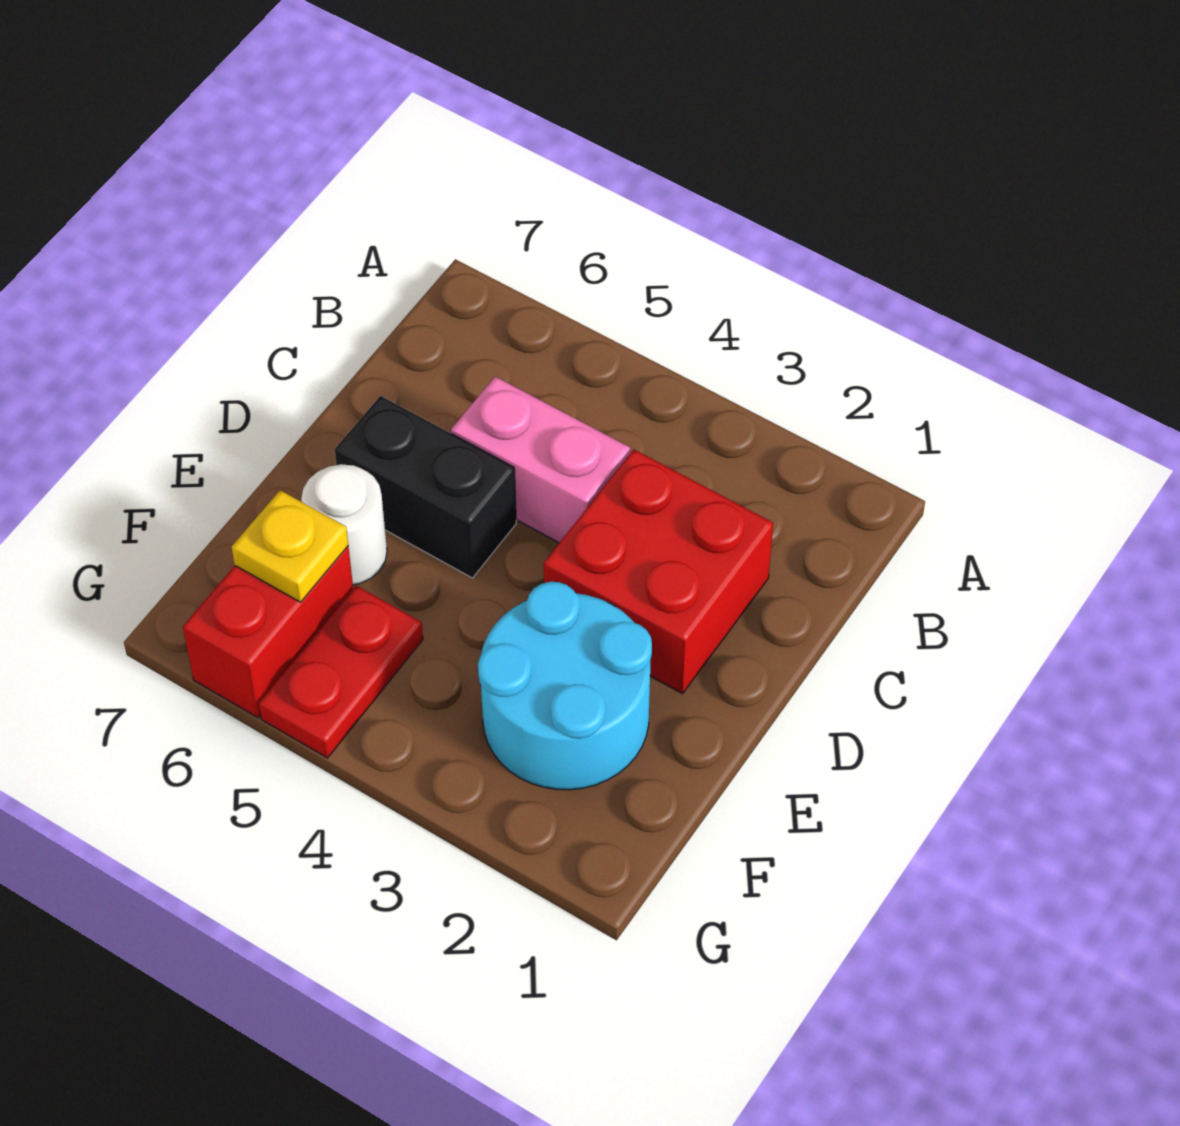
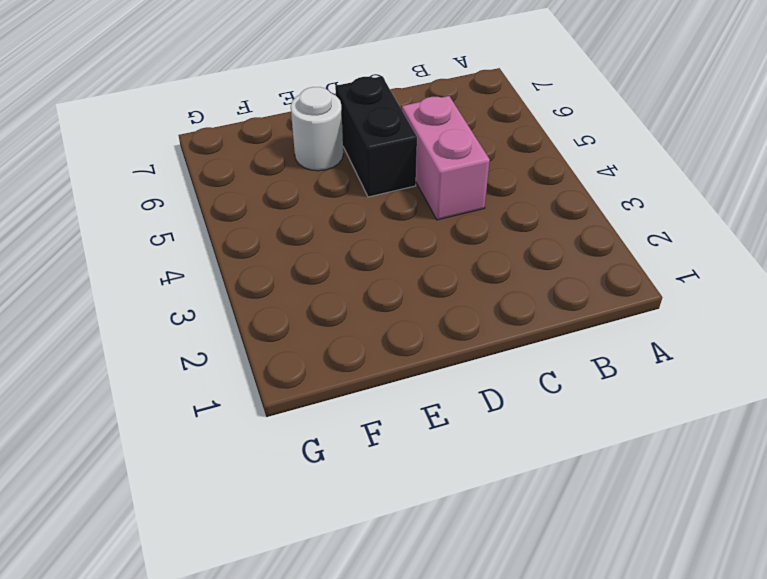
none -> red brick C2:D3 level 1
none -> cyan round brick E2:F3 level 1

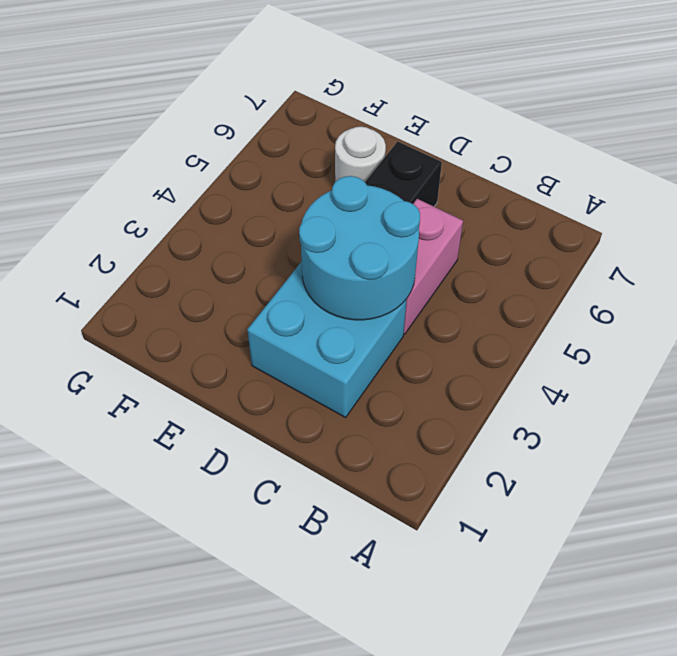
cyan brick C2:D3 level 1 -> red brick C2:D3 level 1
cyan round brick C3:D4 level 2 -> cyan round brick E2:F3 level 1
none -> red plate F5:G5 level 1
none -> red brick F6:G6 level 1

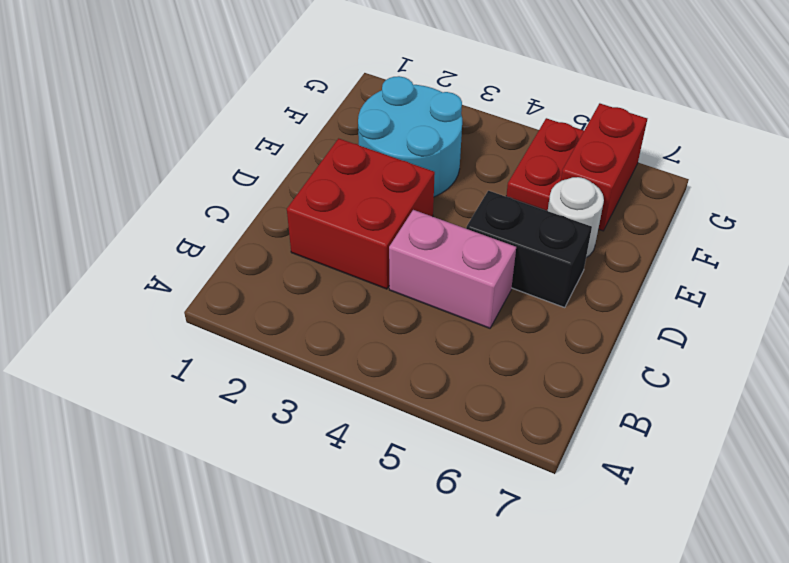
none -> yellow plate F6 level 2

